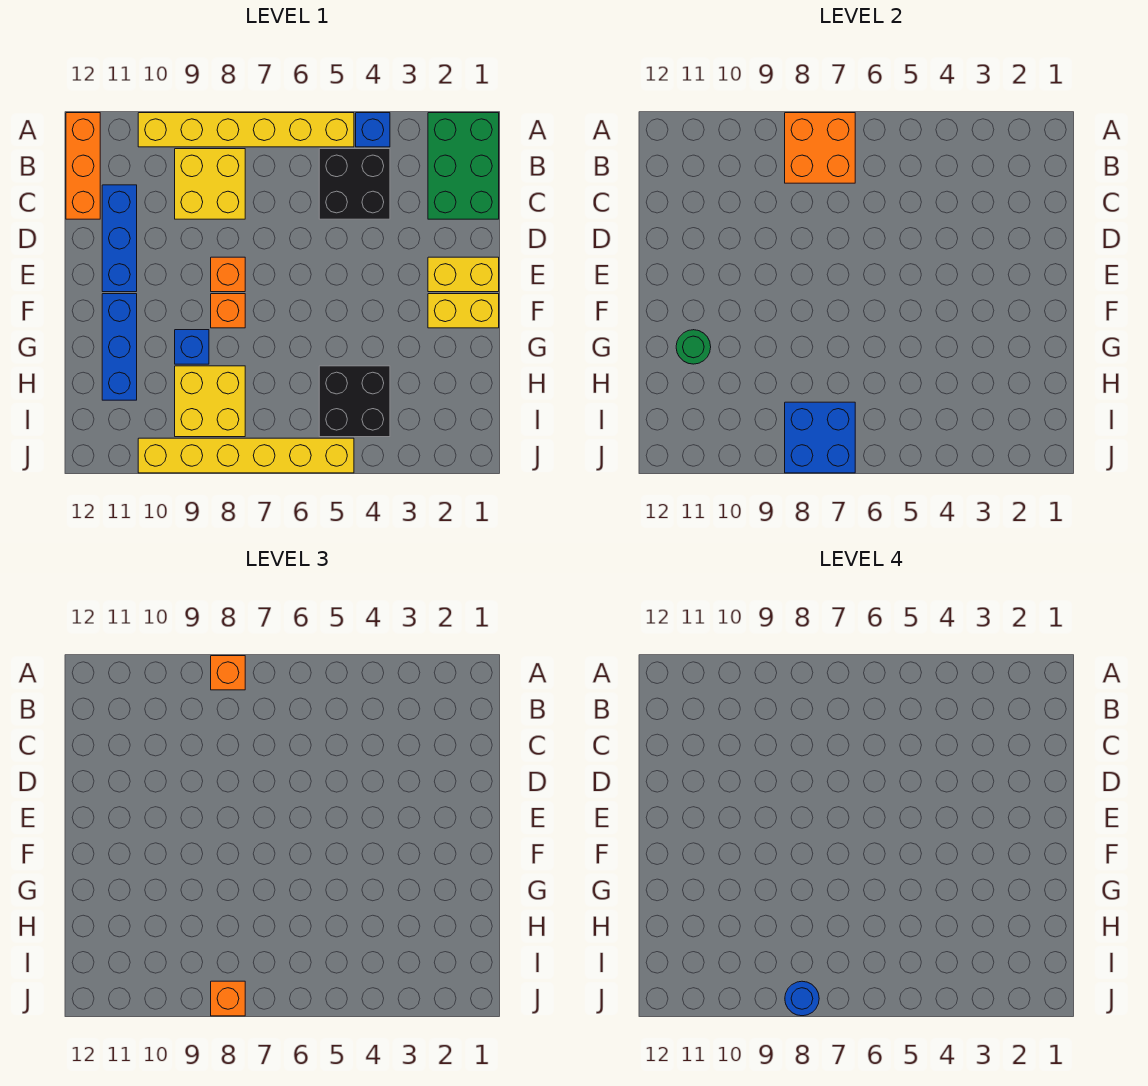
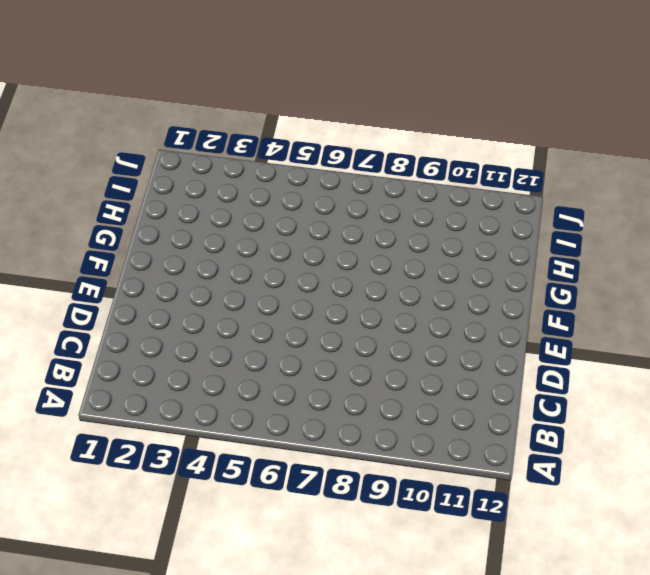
none -> green brick A1:C2 level 1
none -> blue brick A4 level 1
none -> yellow brick A5:A10 level 1

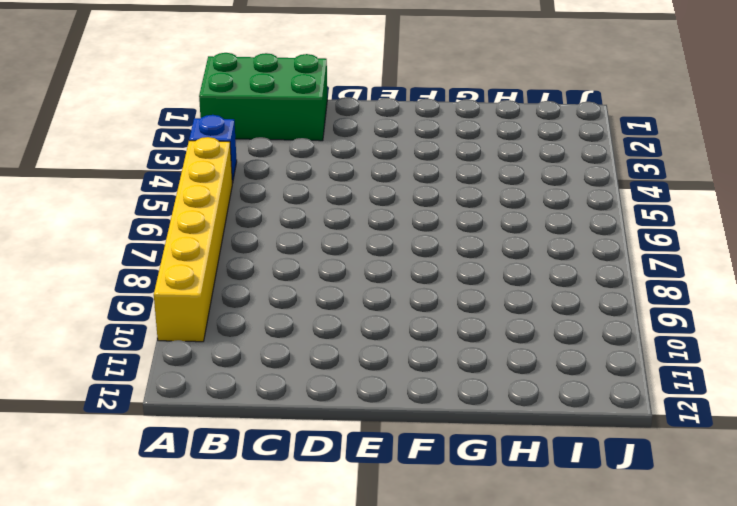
none -> orange brick A12:C12 level 1
none -> black brick B4:C5 level 1
none -> yellow brick B8:C9 level 1

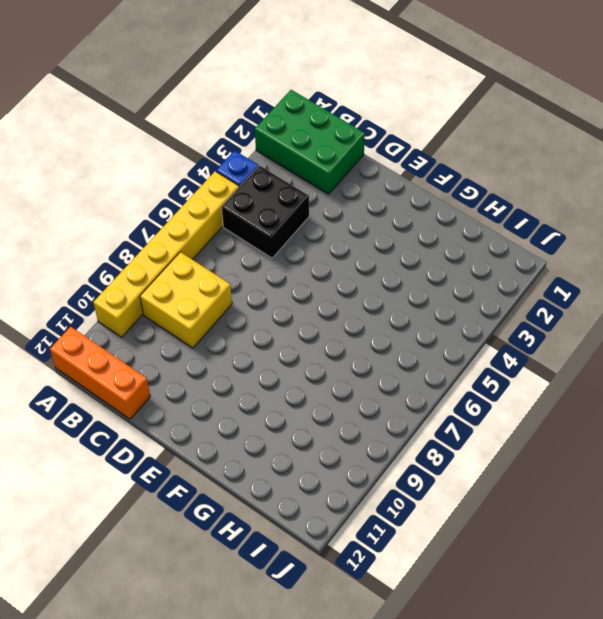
none -> blue brick C11:E11 level 1
none -> yellow brick E1:E2 level 1
none -> orange brick E8 level 1

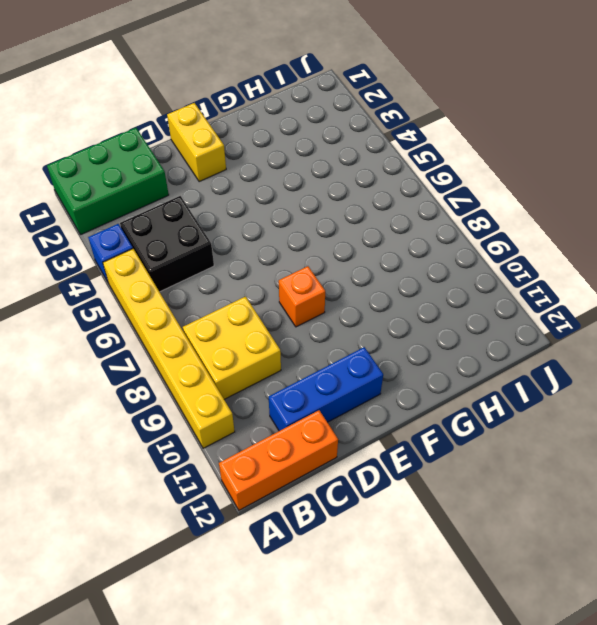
none -> yellow brick F1:F2 level 1
none -> orange brick F8 level 1
none -> blue brick F11:H11 level 1

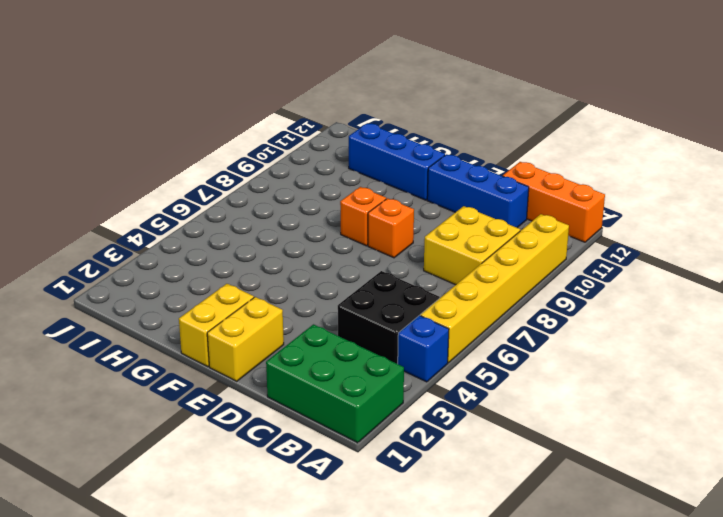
none -> blue brick G9 level 1
none -> black brick H4:I5 level 1
none -> yellow brick H8:I9 level 1

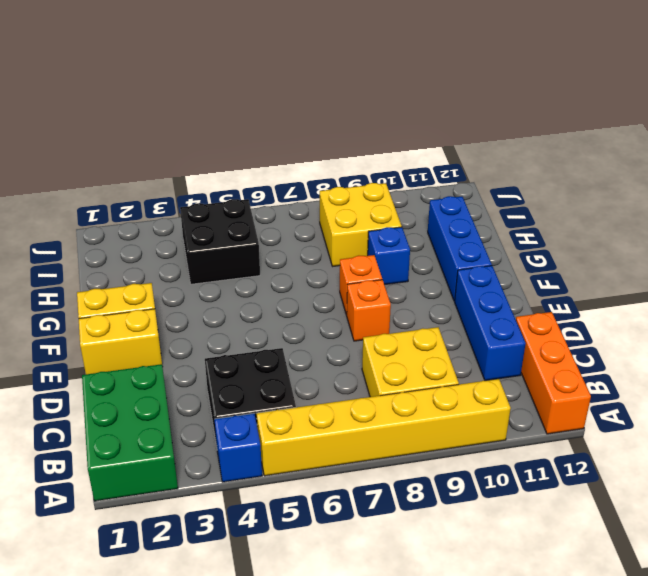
none -> yellow brick J5:J10 level 1
none -> orange brick A7:B8 level 2
none -> green round brick G11 level 2

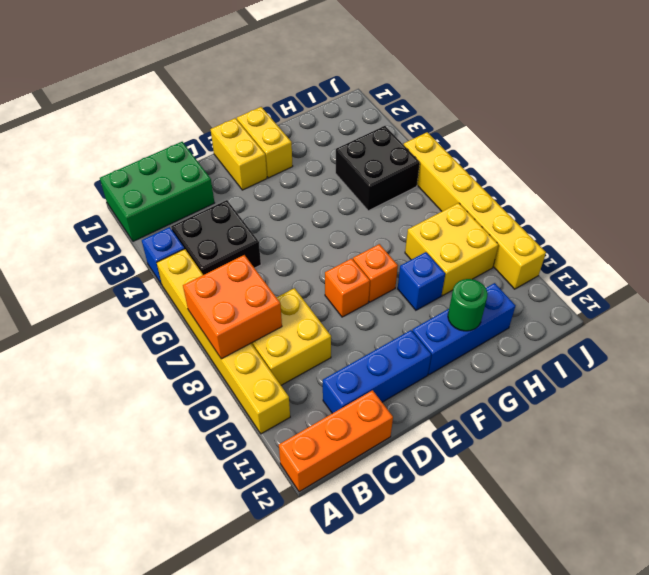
none -> blue brick I7:J8 level 2
none -> orange brick A8 level 3
none -> orange brick J8 level 3

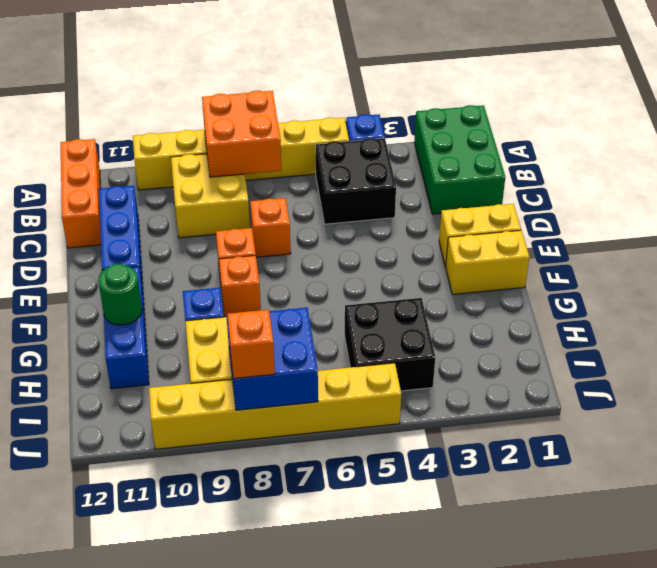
orange brick D7 level 1 -> orange brick A8 level 3
none -> blue round brick J8 level 4

